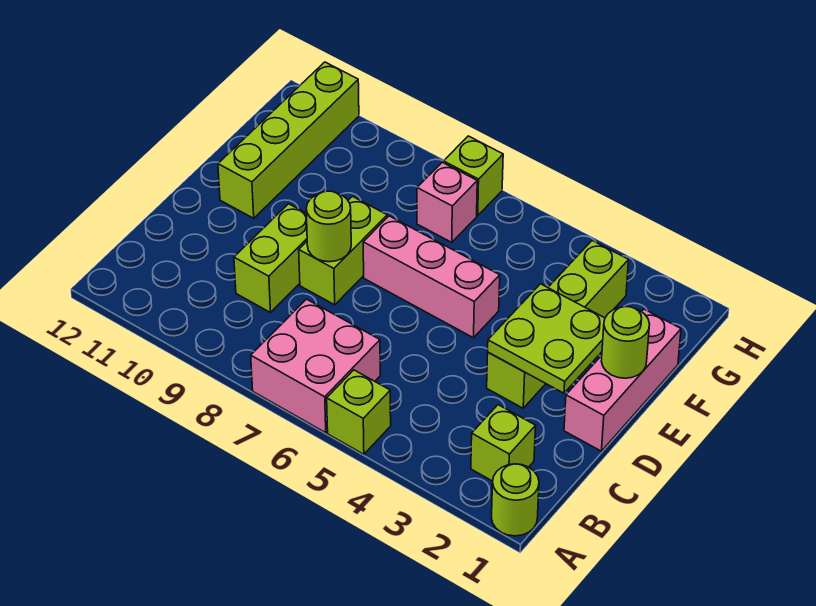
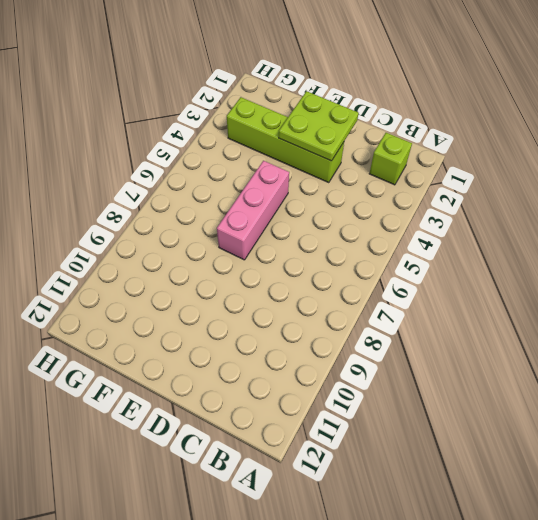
none -> lime round brick A1 level 1
none -> lime brick A5 level 1
none -> pink brick A6:B7 level 1

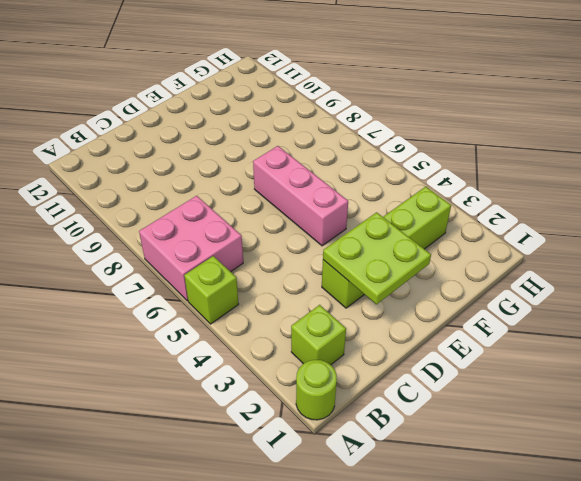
none -> lime brick C9:D9 level 1
none -> pink brick D1:F1 level 1
none -> lime brick D8:E8 level 1

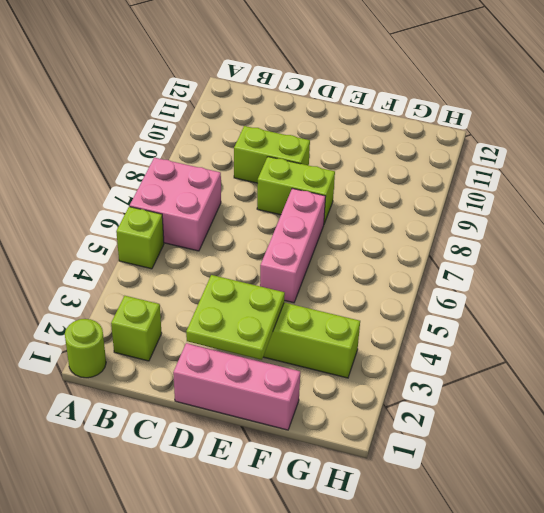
none -> lime brick E11:H11 level 1
none -> pink brick G7 level 1
none -> lime brick H7 level 1

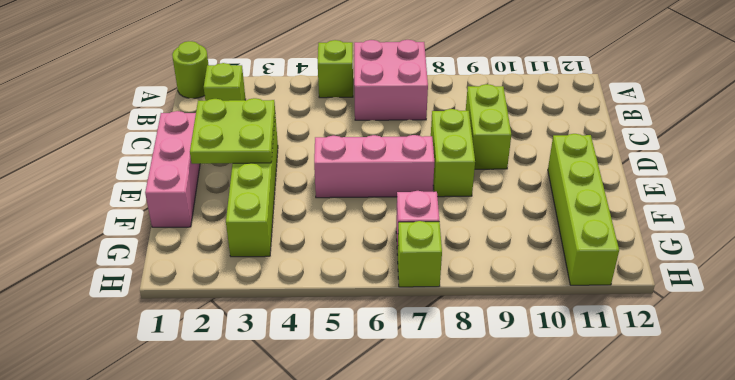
none -> lime round brick D8 level 2
none -> lime round brick E1 level 2

